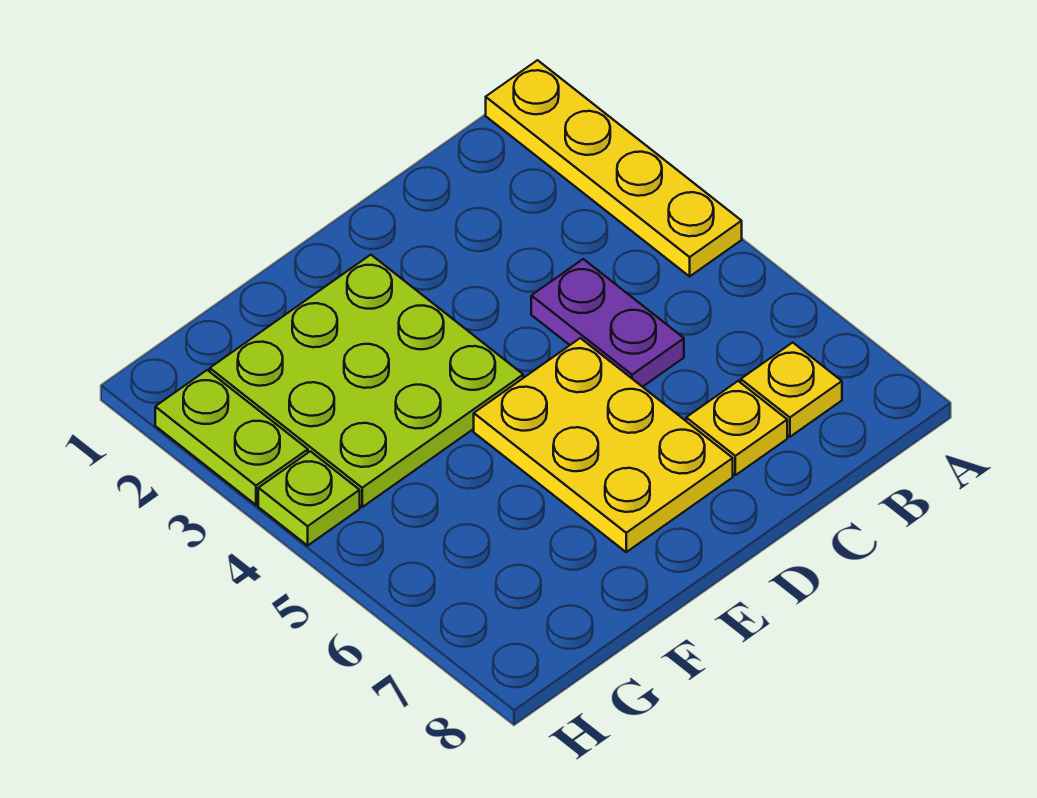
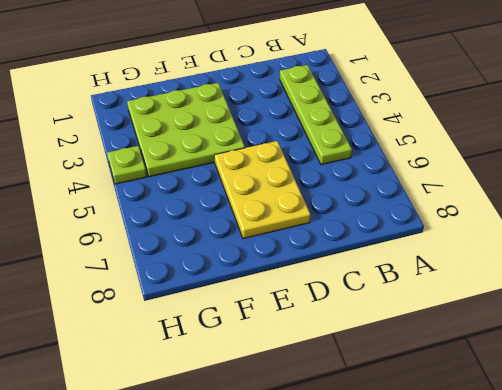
lime plate B2:B5 level 1 -> none
none -> yellow plate A1:A4 level 1
none -> yellow plate B7 level 1

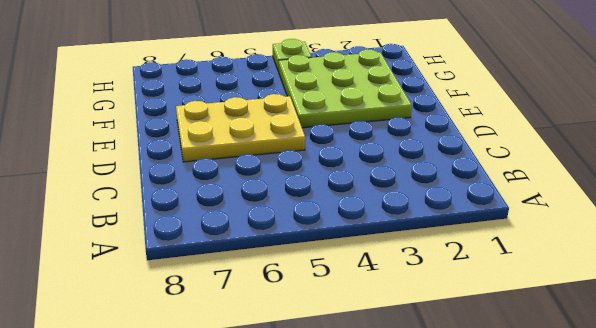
none -> yellow plate A1:A4 level 1
none -> yellow plate B7 level 1

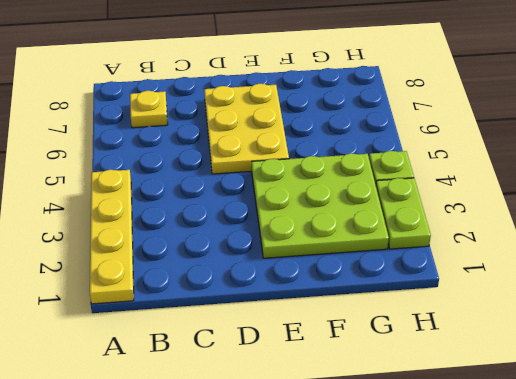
none -> purple plate C4:C5 level 1
none -> yellow plate C7 level 1

